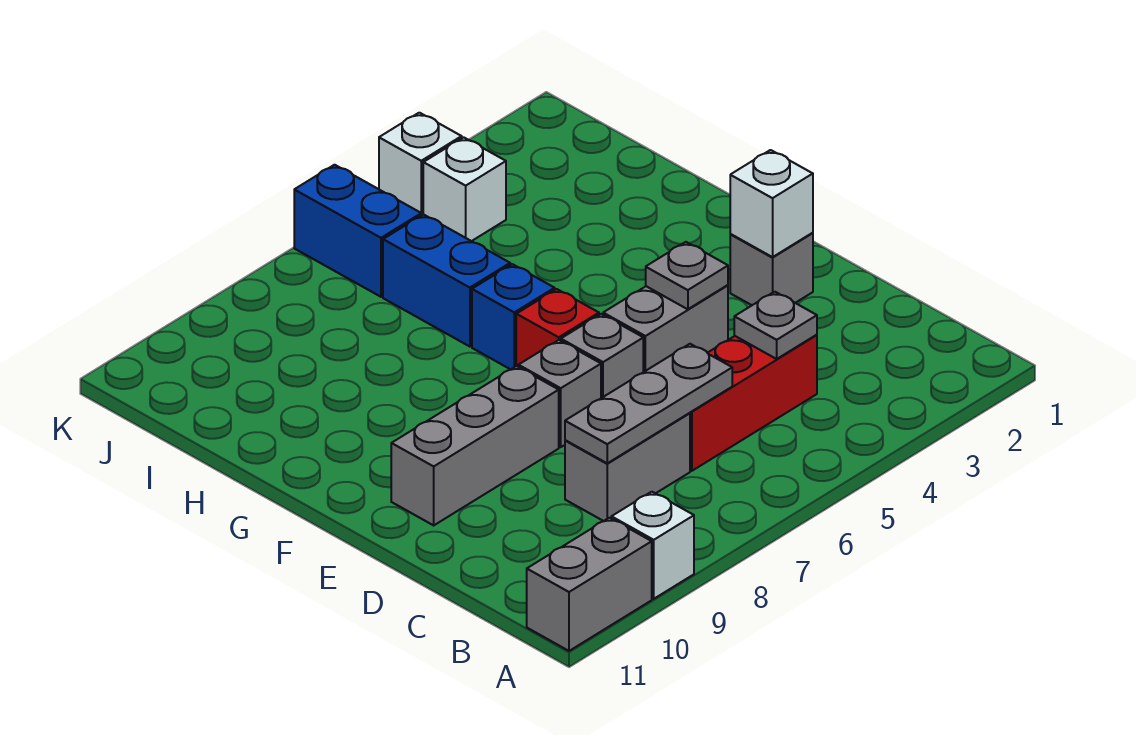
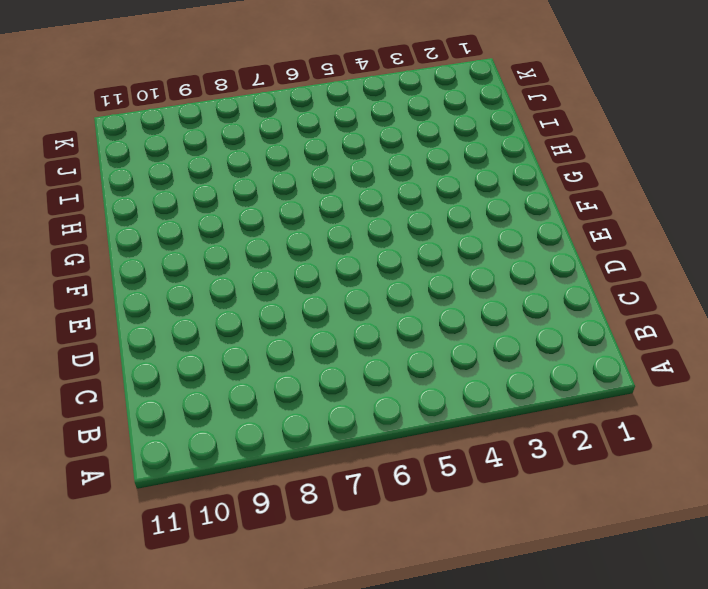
none -> white brick A9 level 1
none -> grey brick A10:A11 level 1
none -> red brick C4:C6 level 1

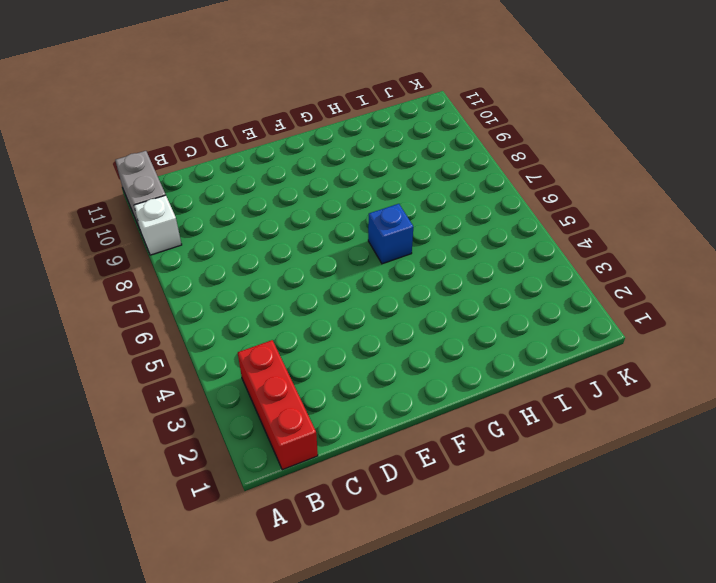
red brick B1:B3 level 1 -> red brick C4:C6 level 1
none -> grey brick C7:C8 level 1
none -> grey brick E2 level 1
none -> grey brick E4:E5 level 1

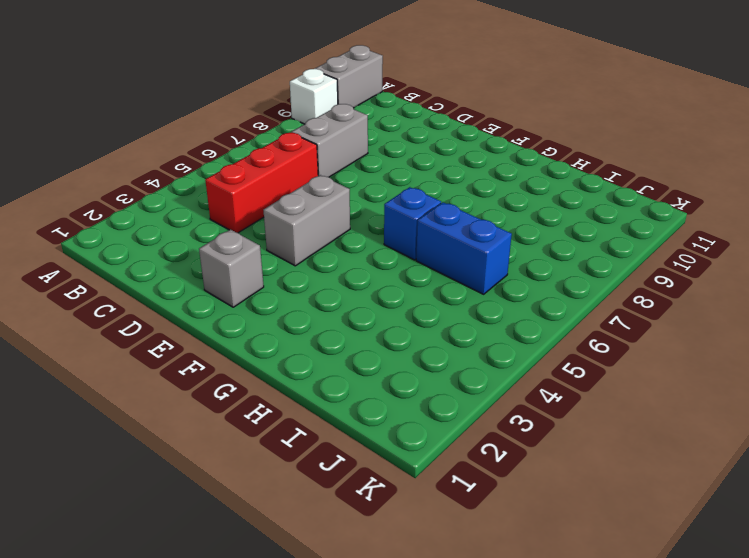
none -> grey brick E6 level 1
none -> grey brick E7 level 1
none -> grey brick E8:E10 level 1

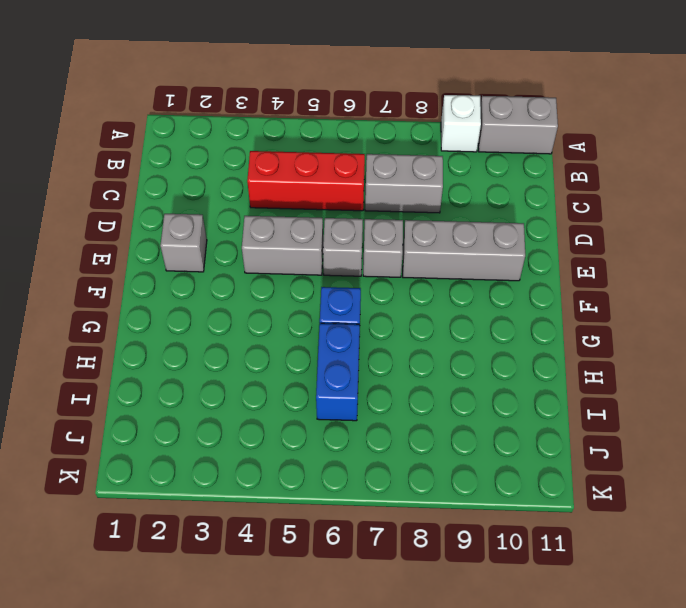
none -> red brick F6 level 1
none -> white brick J4 level 1
none -> blue brick J6:K6 level 1

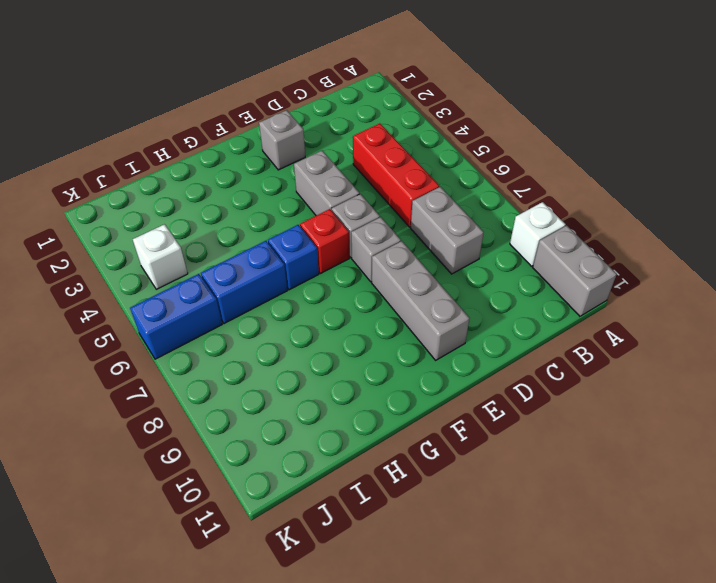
none -> white brick K4 level 1
none -> grey plate C4 level 2
none -> grey plate C6:C8 level 2

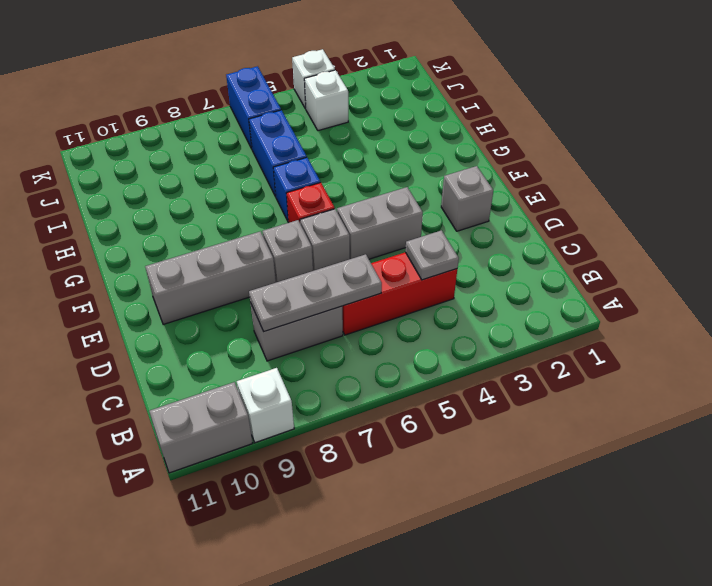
none -> white brick E2 level 2
none -> grey plate E4 level 2

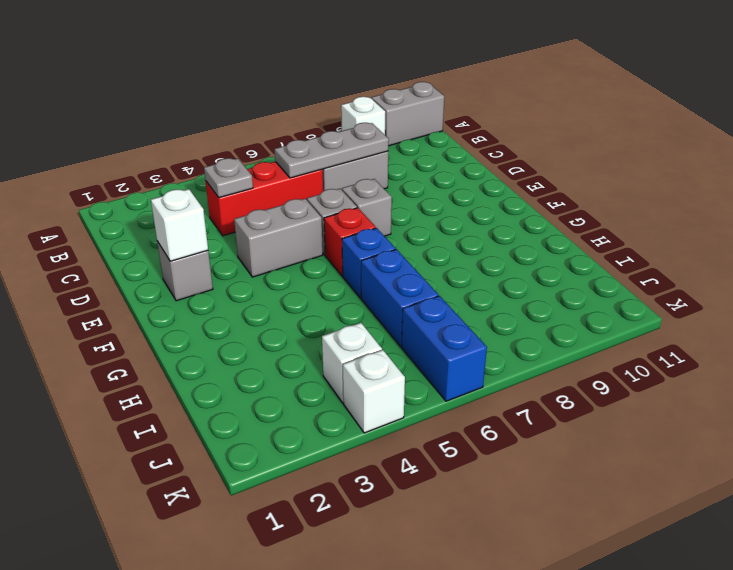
none -> grey brick E8:E10 level 1
none -> grey plate E4 level 2

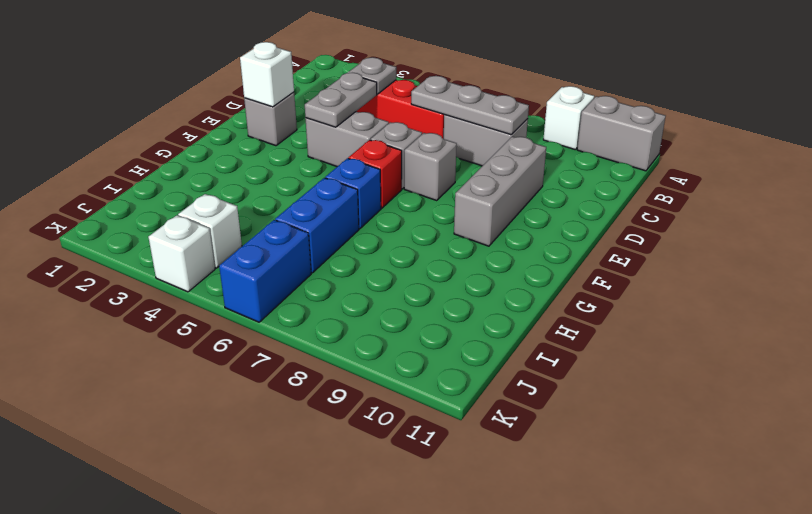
grey plate D4:E4 level 2 -> grey plate E4 level 2
grey brick D9:F9 level 1 -> grey brick E8:E10 level 1

